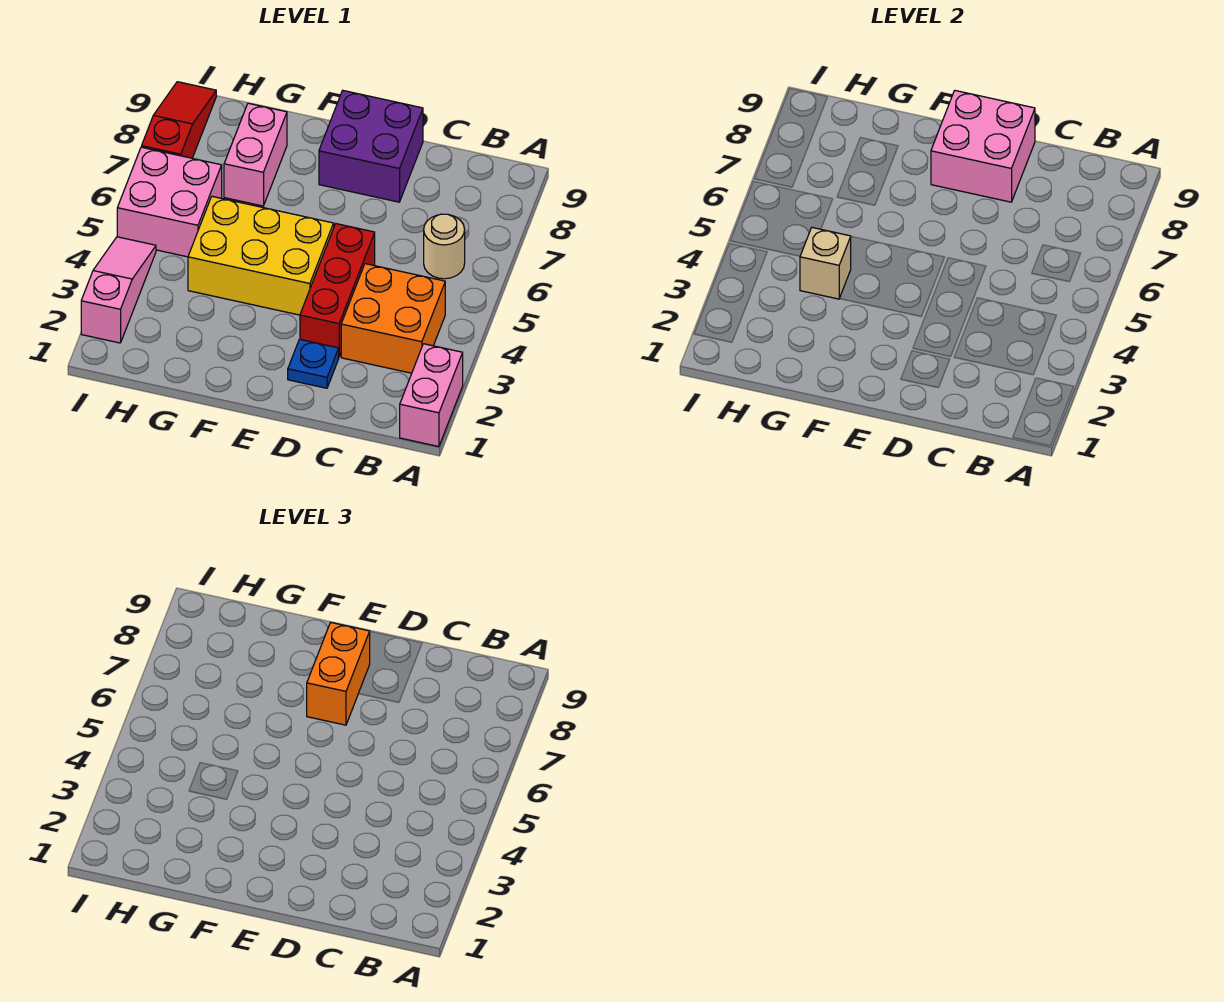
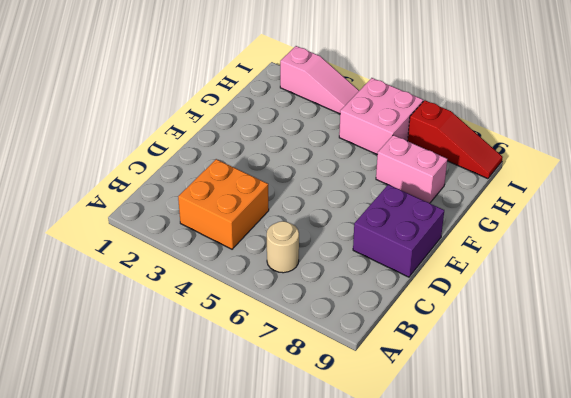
none -> pink brick A1:A2 level 1
none -> blue plate D2 level 1
none -> red brick D3:D5 level 1

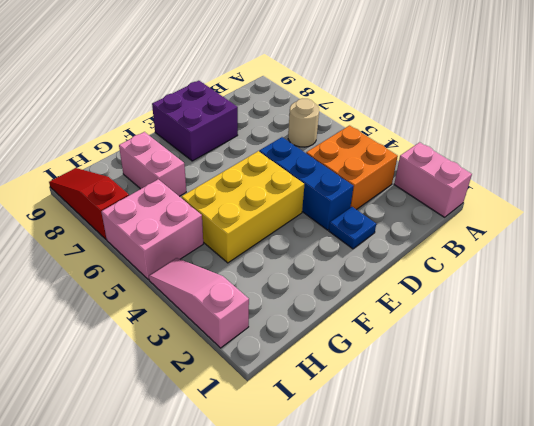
blue brick D3:D5 level 1 -> red brick D3:D5 level 1
none -> pink brick D8:E9 level 2
none -> tan brick G4 level 2
none -> orange brick E7:E8 level 3

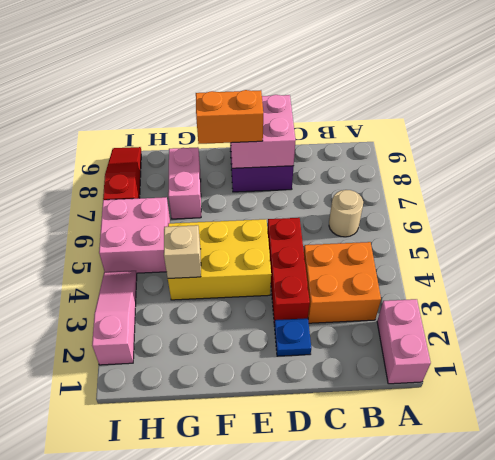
orange brick E8:F8 level 3 -> orange brick E7:E8 level 3

